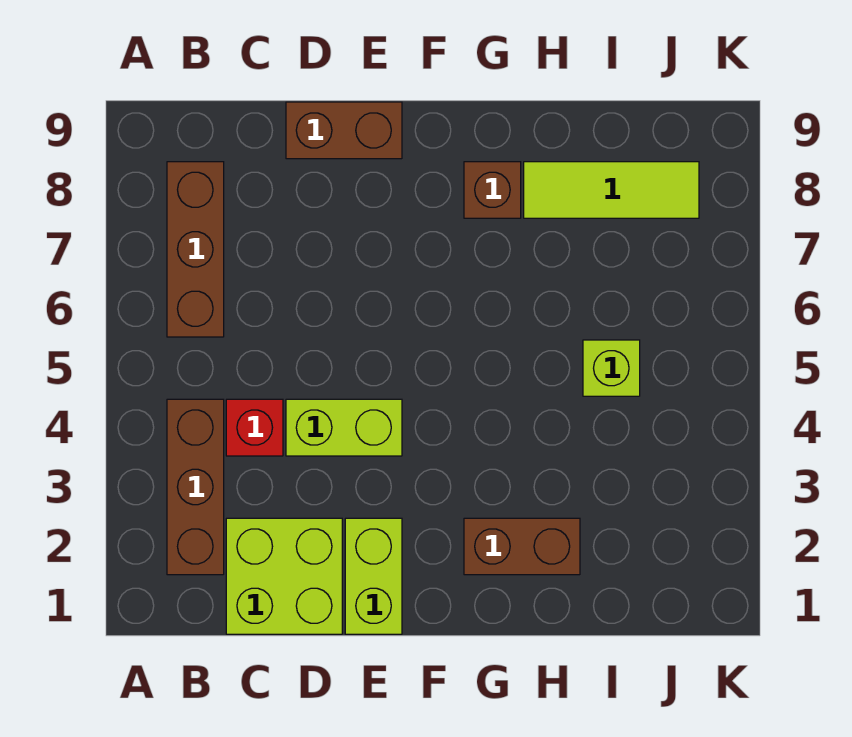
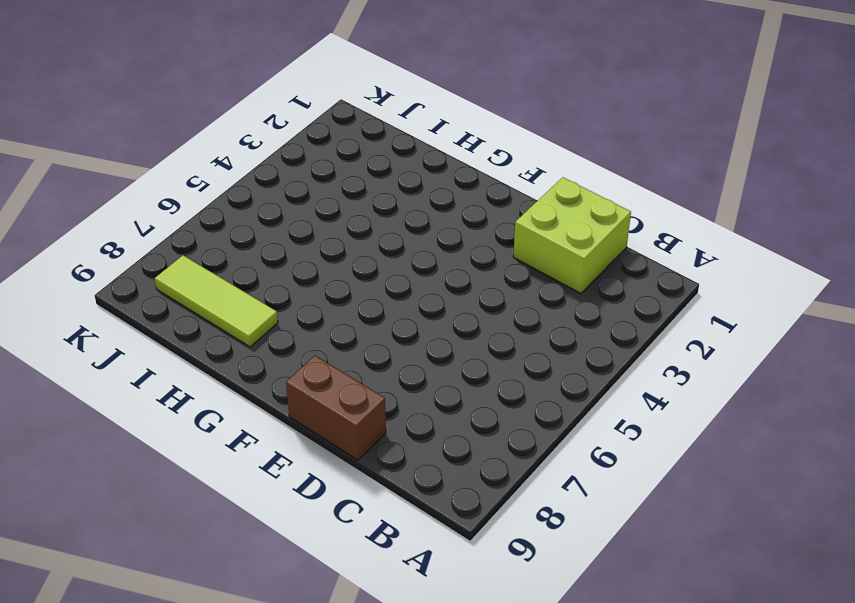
none -> brown brick B2:B4 level 1
none -> brown brick B6:B8 level 1

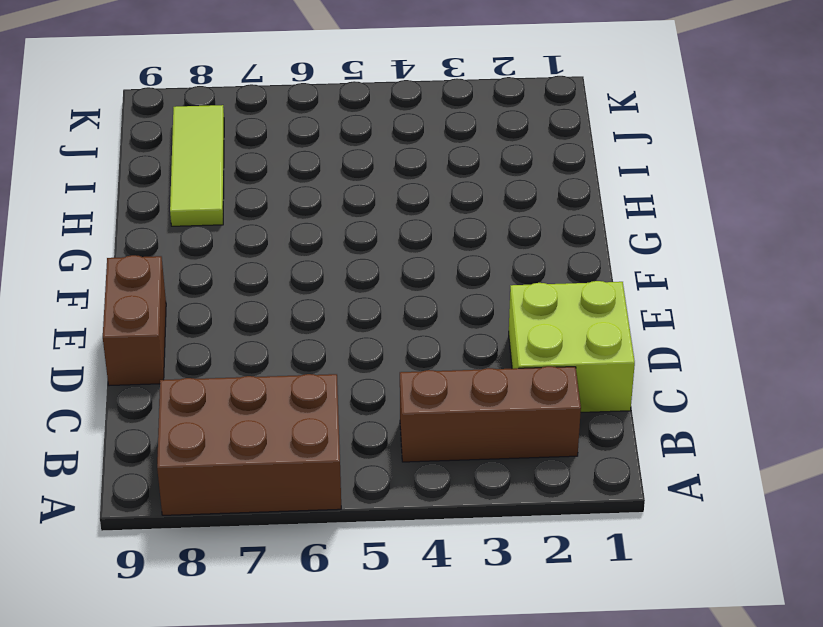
brown brick A6:B8 level 1 -> brown brick B6:B8 level 1
none -> red brick C4 level 1
none -> lime brick D4:E4 level 1

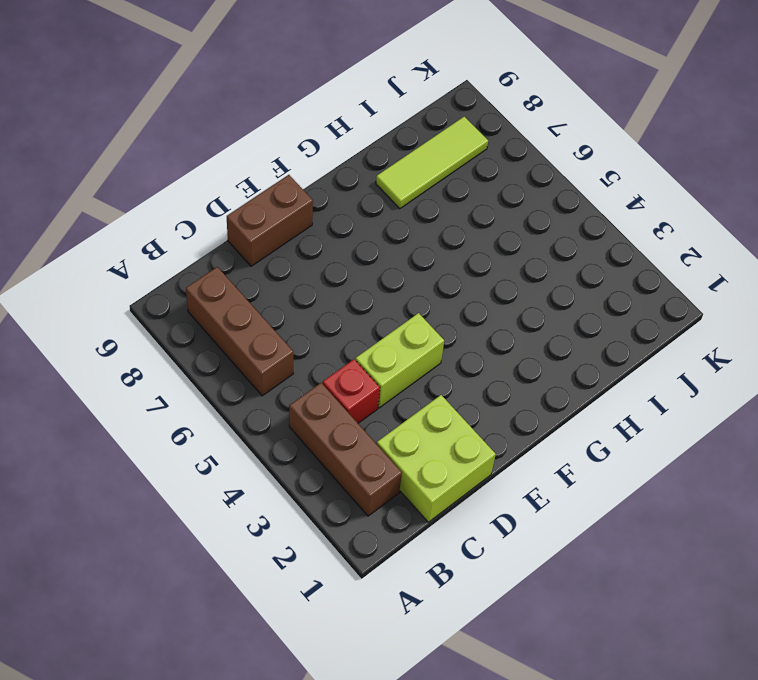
none -> lime brick E1:E2 level 1
none -> brown brick G2:H2 level 1

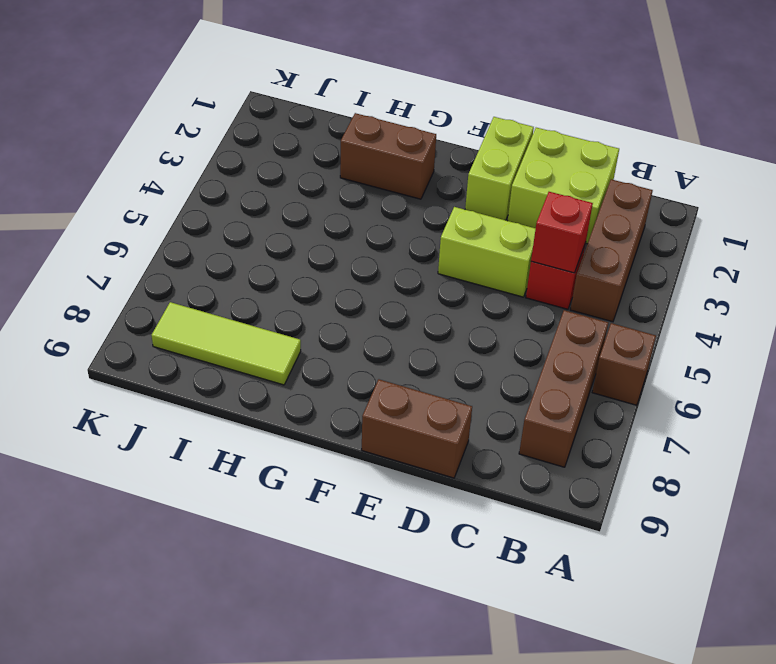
brown brick A6 level 1 -> brown brick G8 level 1
red brick C4 level 2 -> none
none -> lime brick I5 level 1

